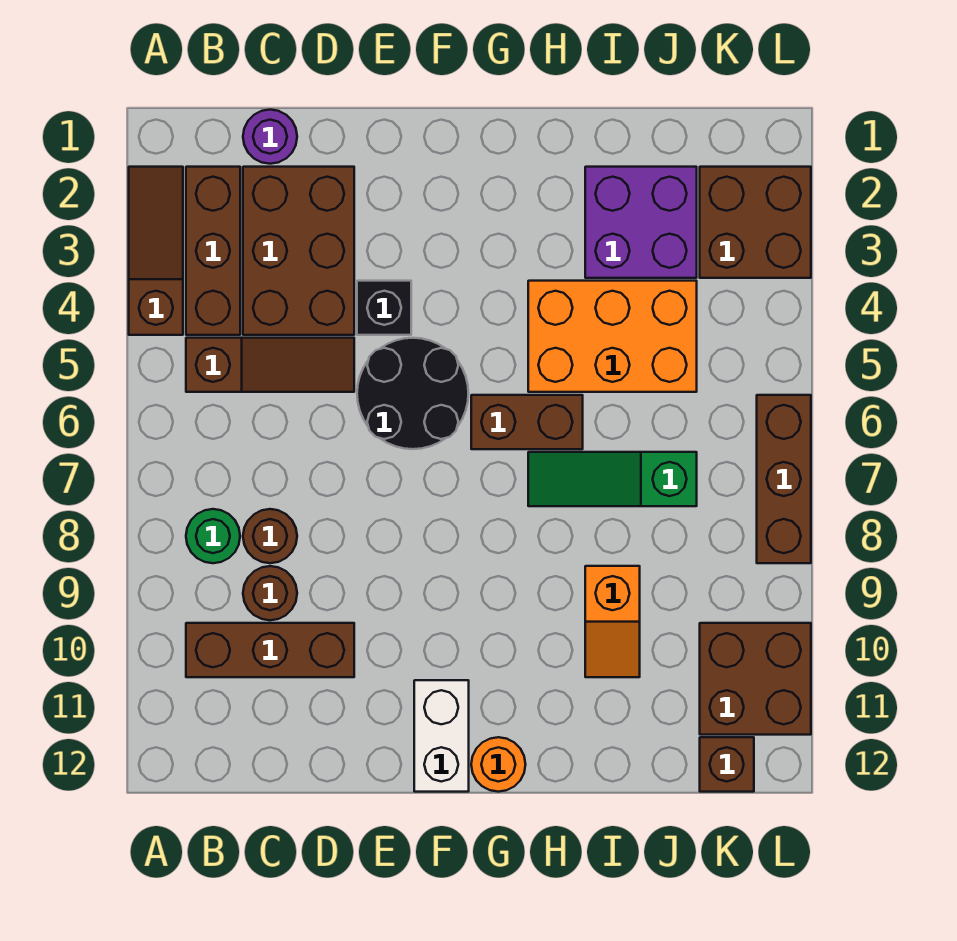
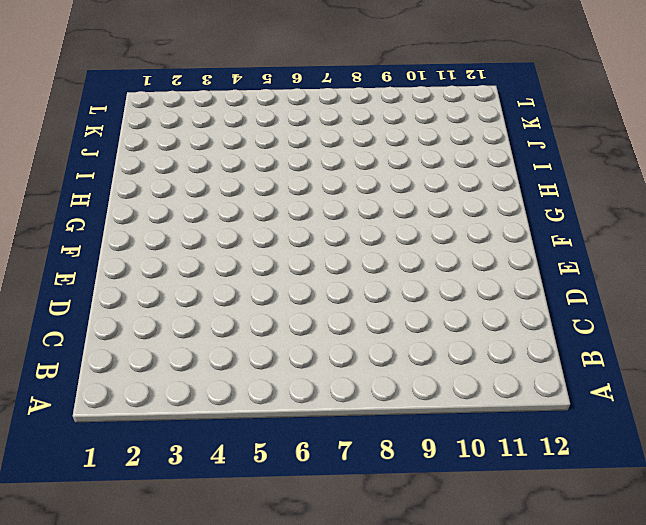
none -> brown slope A2:A4 level 1 top 4
none -> brown brick B2:B4 level 1
none -> brown slope B5:D5 level 1 top B

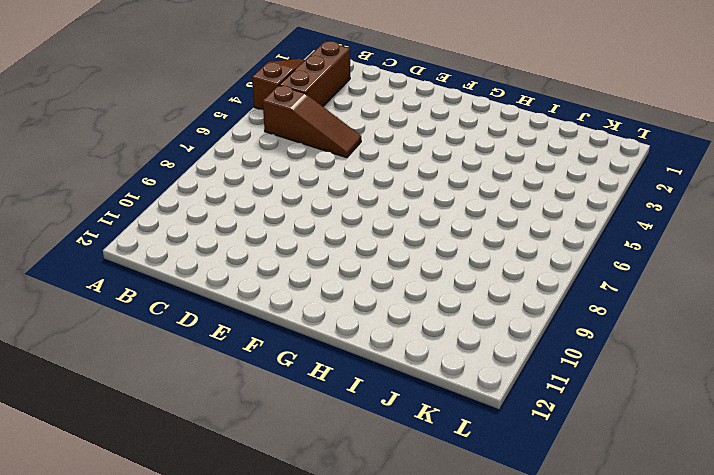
none -> green round brick B8 level 1
none -> brown brick B10:D10 level 1
none -> purple round brick C1 level 1

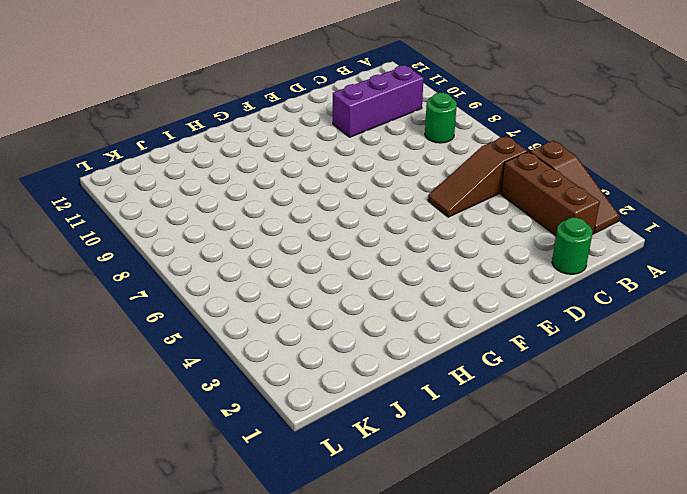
purple brick B10:D10 level 1 -> brown brick B10:D10 level 1
green round brick C1 level 1 -> purple round brick C1 level 1
none -> brown brick C2:D4 level 1
none -> brown round brick C8 level 1
none -> brown round brick C9 level 1

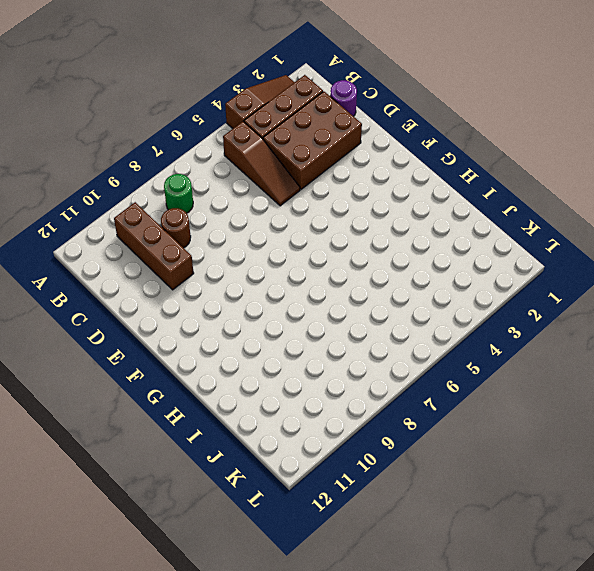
none -> brown round brick C8 level 1
none -> black brick E4 level 1
none -> black round brick E5:F6 level 1

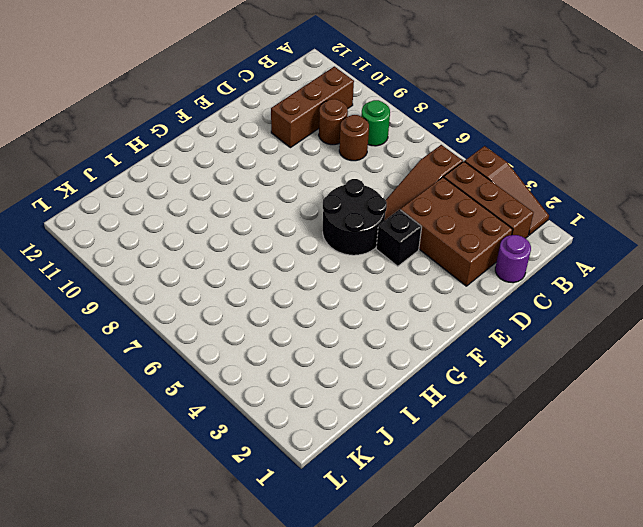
none -> white brick F11:F12 level 1
none -> brown brick G6:H6 level 1
none -> orange round brick G12 level 1

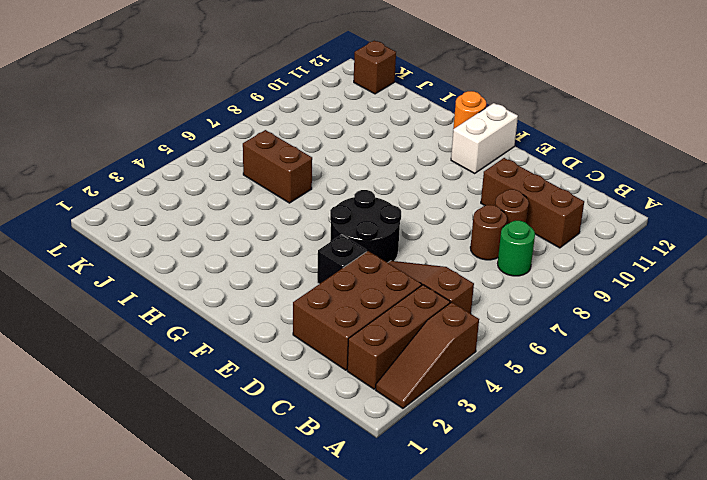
brown brick I6:J6 level 1 -> brown brick G6:H6 level 1
none -> purple round brick C1 level 1
none -> orange brick H4:J5 level 1
none -> green slope H7:J7 level 1 top J

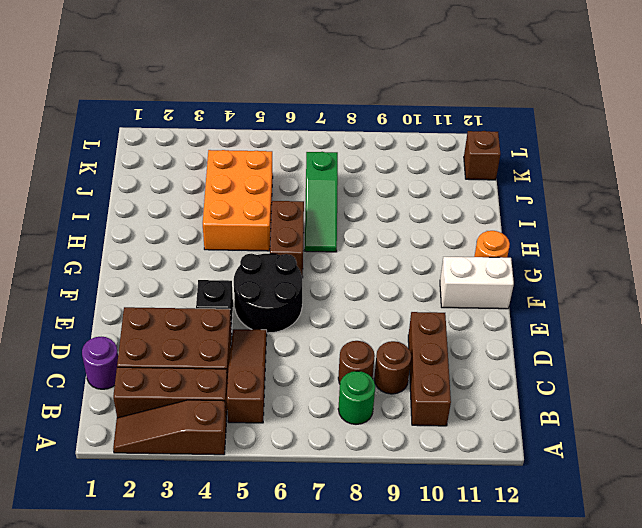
none -> purple brick I2:J3 level 1
none -> orange slope I9:I10 level 1 top 9
none -> brown brick K2:L3 level 1

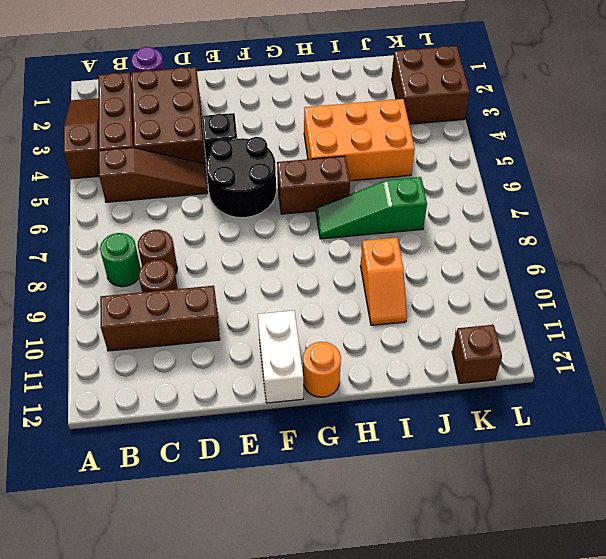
none -> purple brick I2:J3 level 1
none -> brown brick K10:L11 level 1
none -> brown brick L6:L8 level 1

